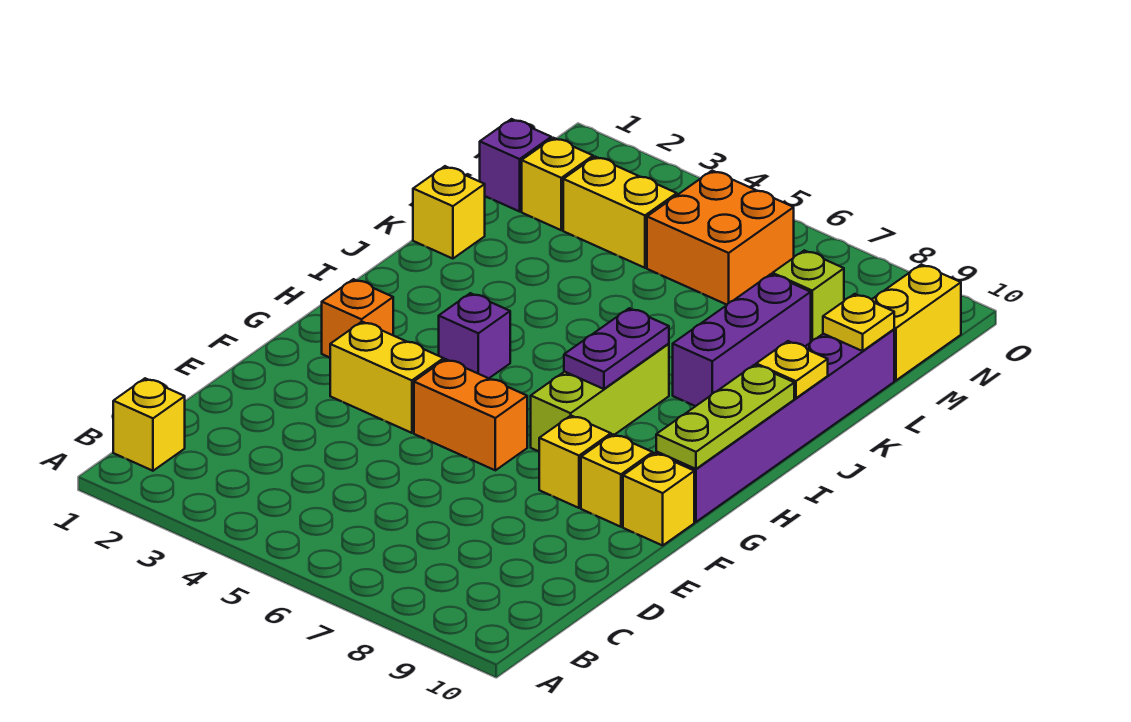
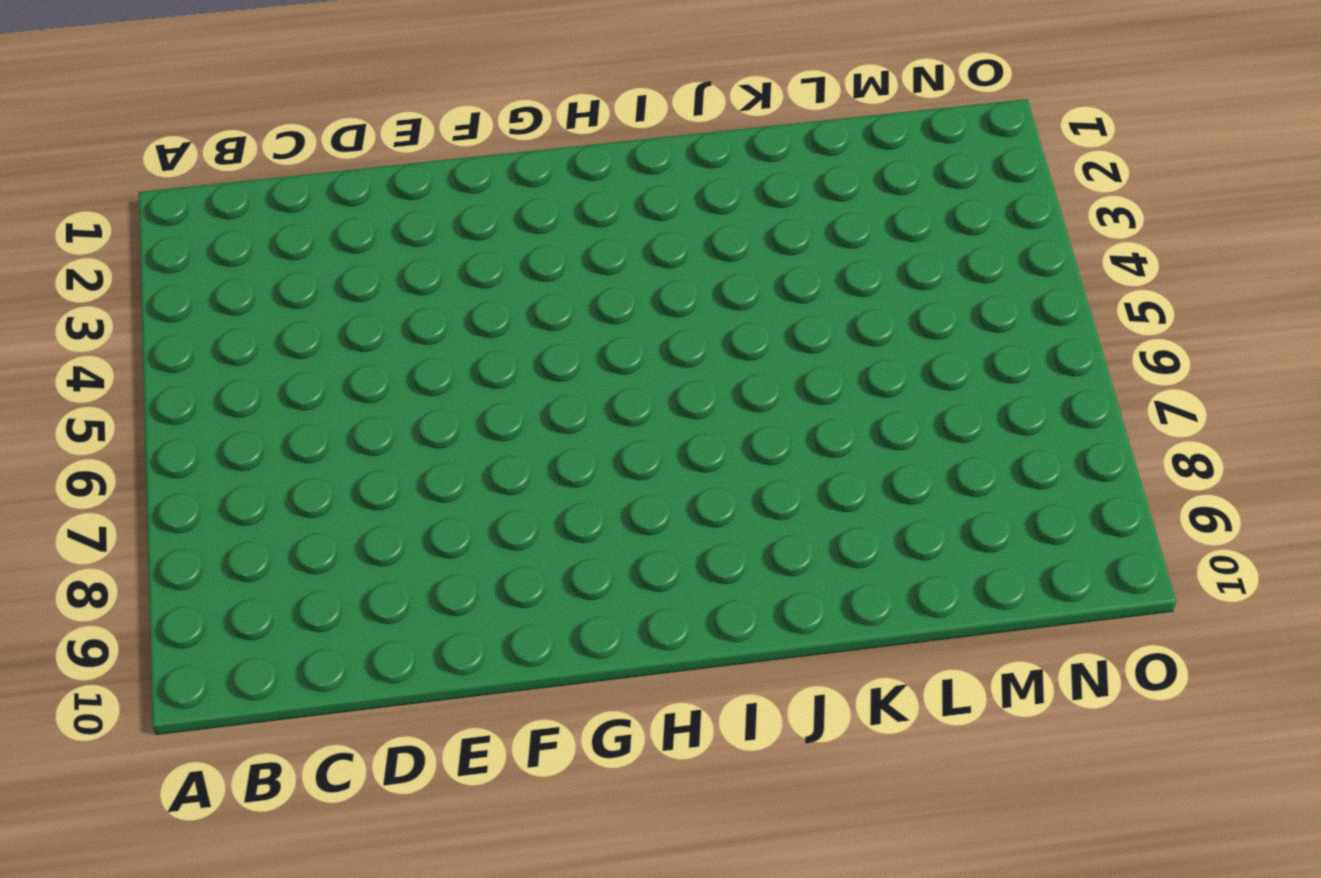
none -> yellow brick B1 level 1
none -> yellow brick F3:F4 level 1
none -> orange brick F5:F6 level 1

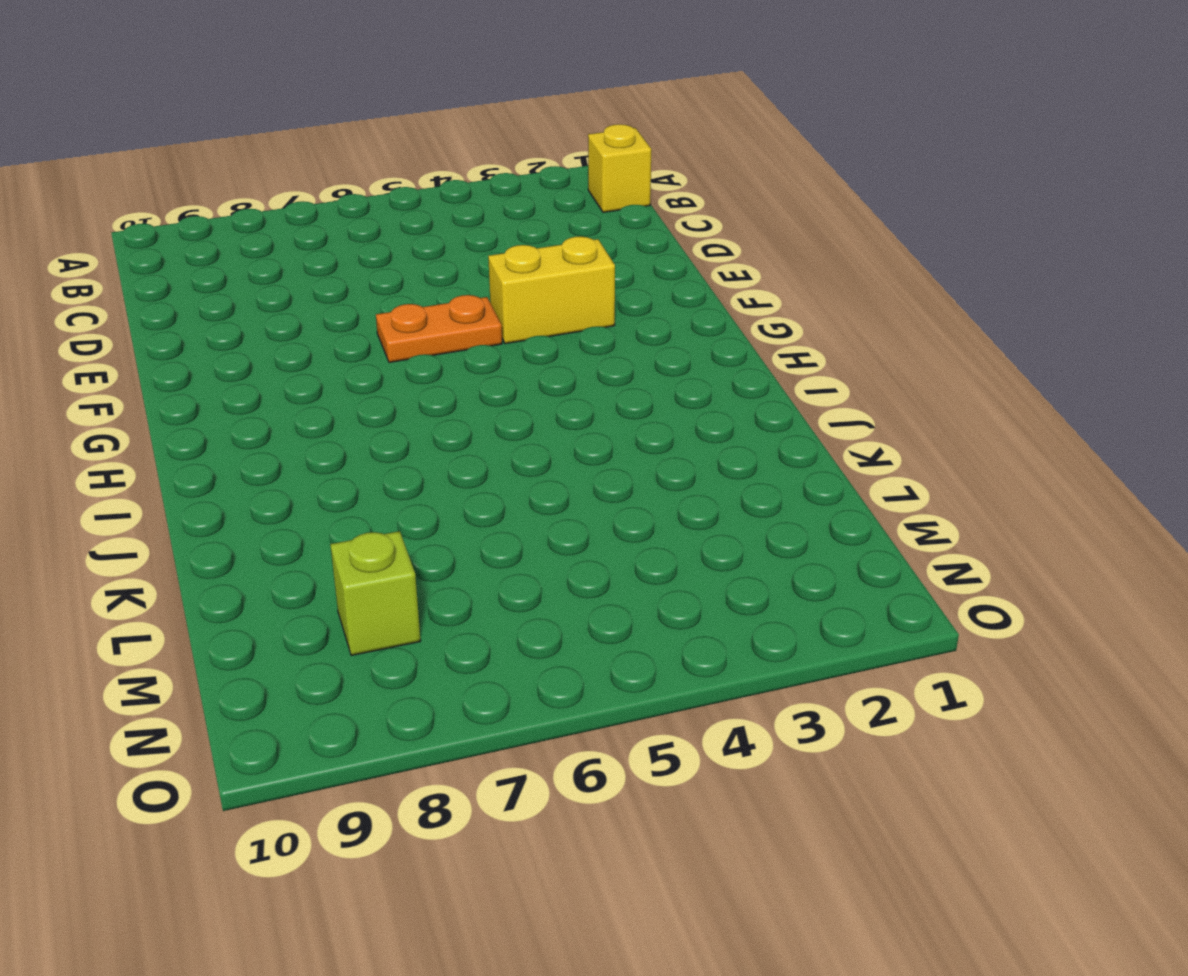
orange plate F5:F6 level 1 -> orange brick F5:F6 level 1
none -> yellow brick F8 level 1
none -> yellow brick F9 level 1
none -> yellow brick F10 level 1

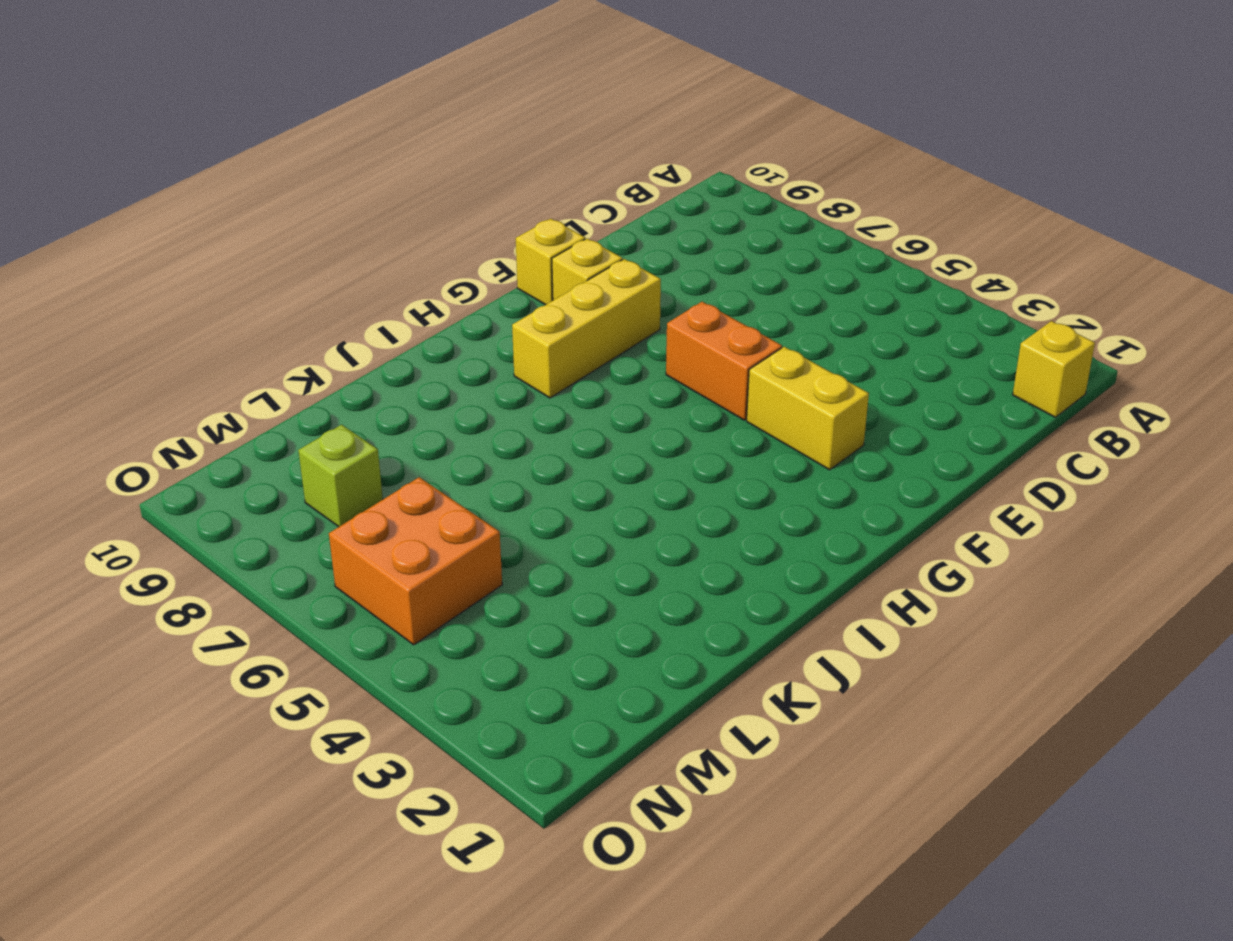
yellow brick F8:H8 level 1 -> yellow brick F8 level 1
none -> orange brick G2 level 1
none -> lime brick G7:I7 level 1
none -> purple brick G10:L10 level 1

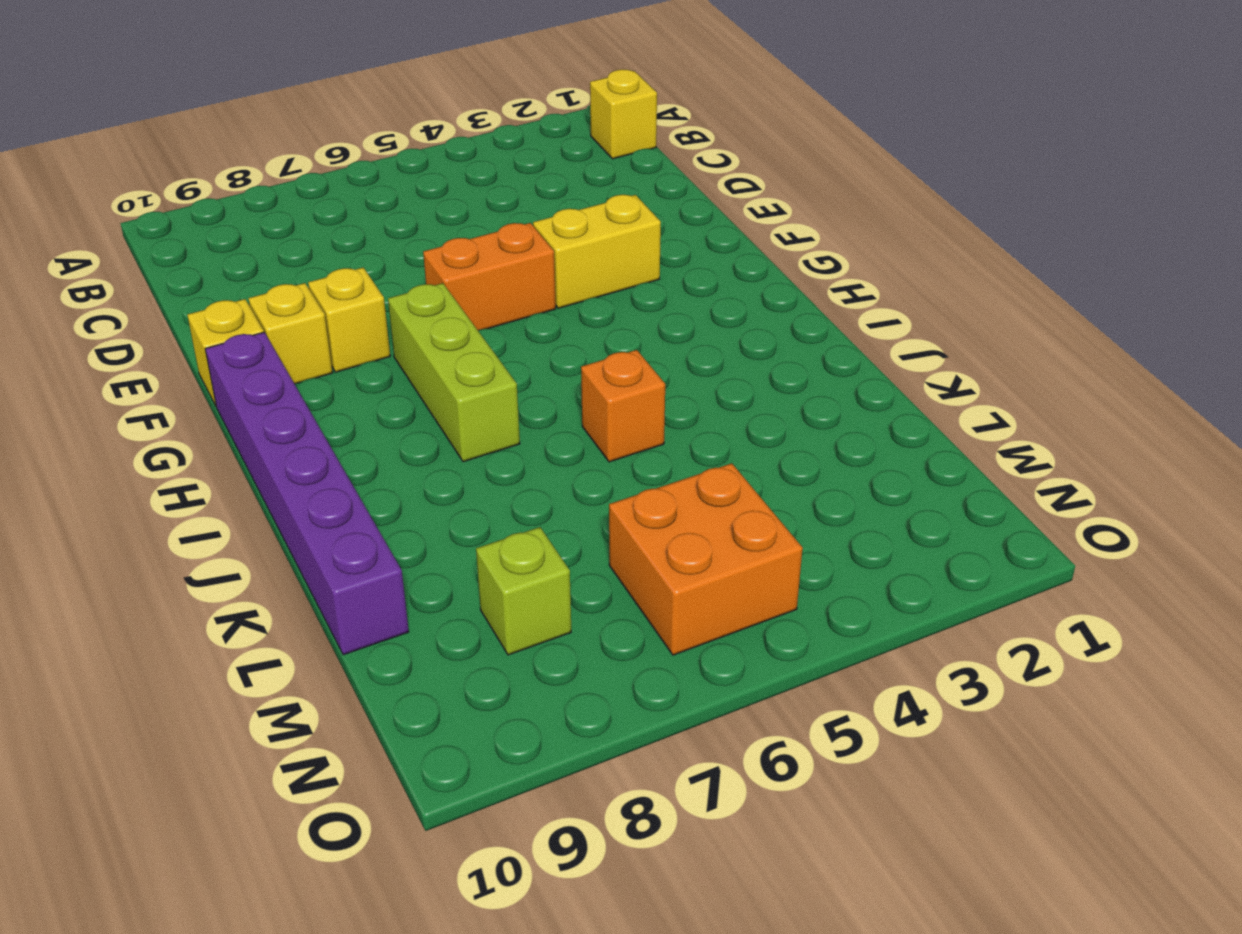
orange brick J5 level 1 -> orange brick G2 level 1
none -> purple brick H4 level 1
none -> purple brick J8:L8 level 1
none -> yellow brick K1 level 1

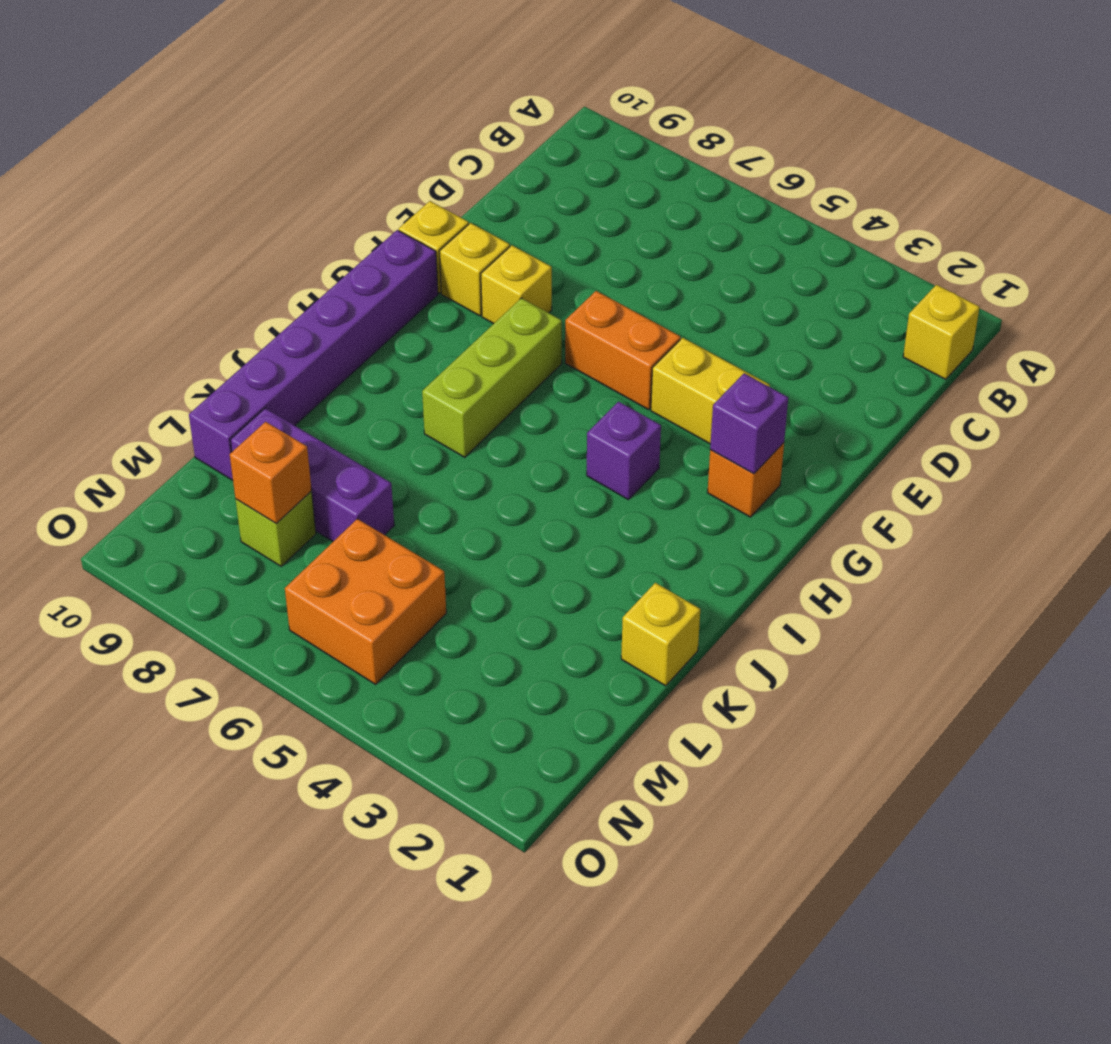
purple brick G2 level 2 -> purple brick M1 level 1
purple brick L7:L9 level 1 -> purple brick J8:L8 level 1
orange brick M8 level 2 -> none
none -> yellow brick M2 level 1
none -> yellow brick M3:M4 level 1
none -> yellow brick M10:N10 level 1

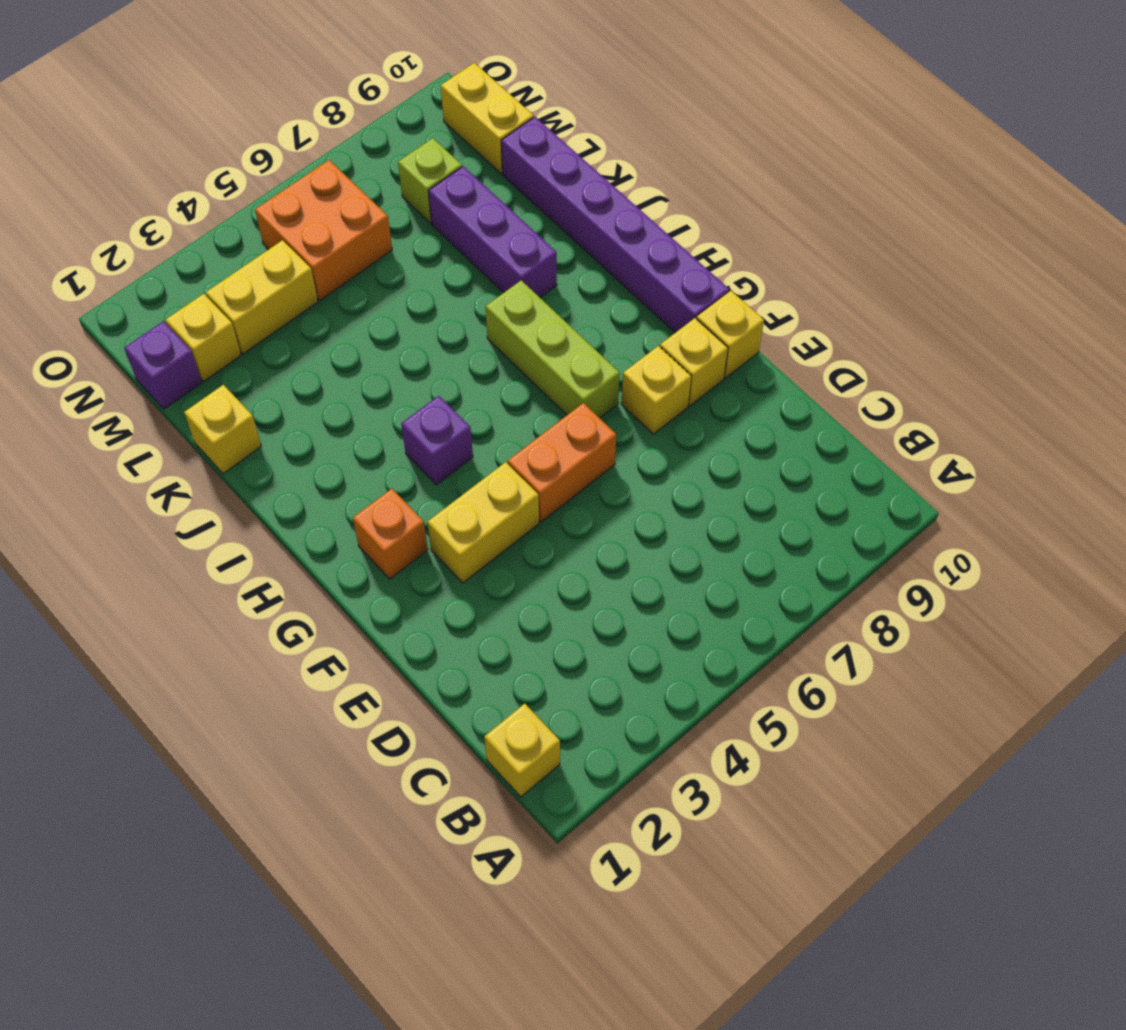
none -> lime plate G10:I10 level 2
none -> purple plate H7:I7 level 2
none -> yellow plate J10 level 2

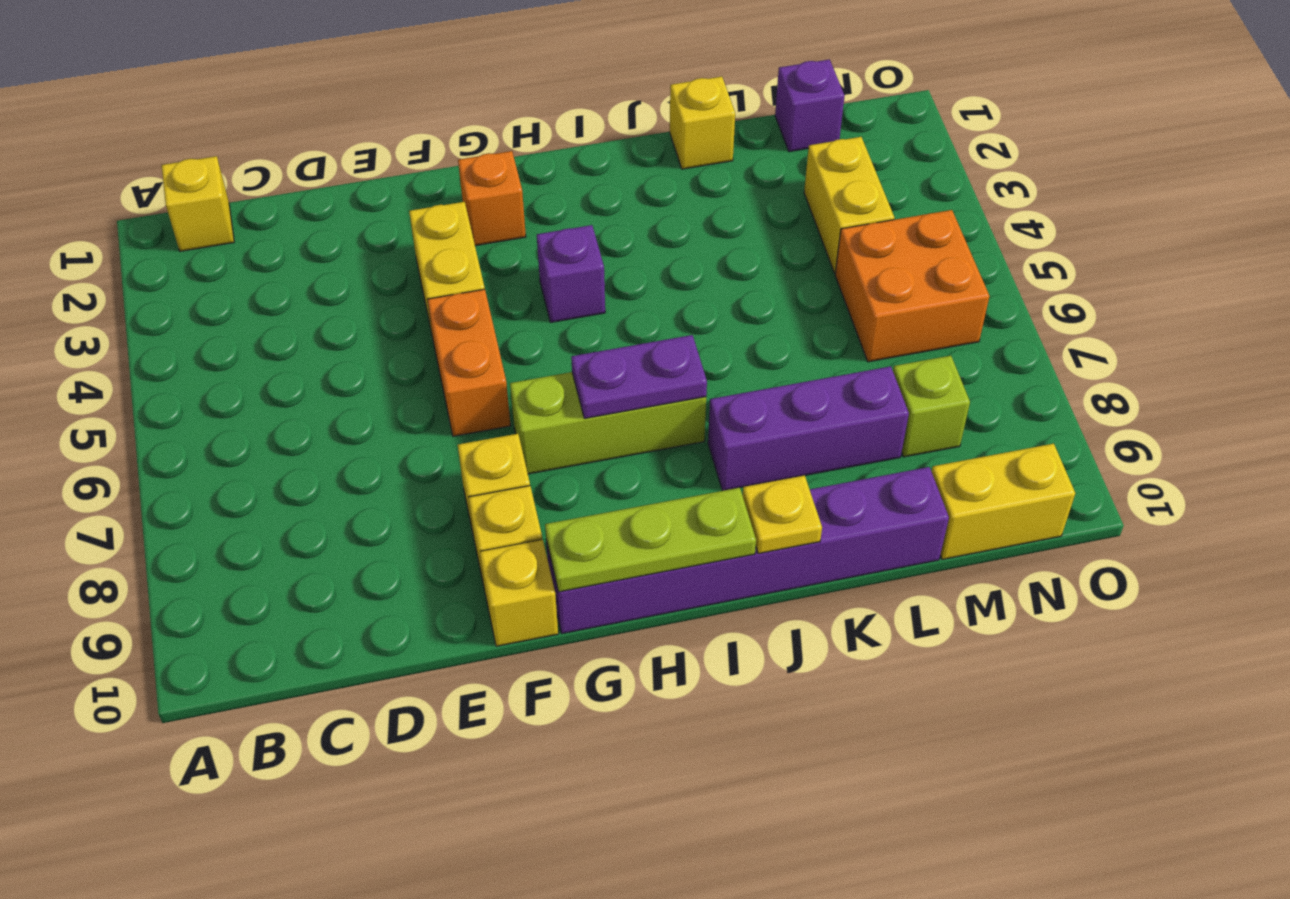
none -> yellow brick M2 level 1
none -> yellow plate L10 level 2

